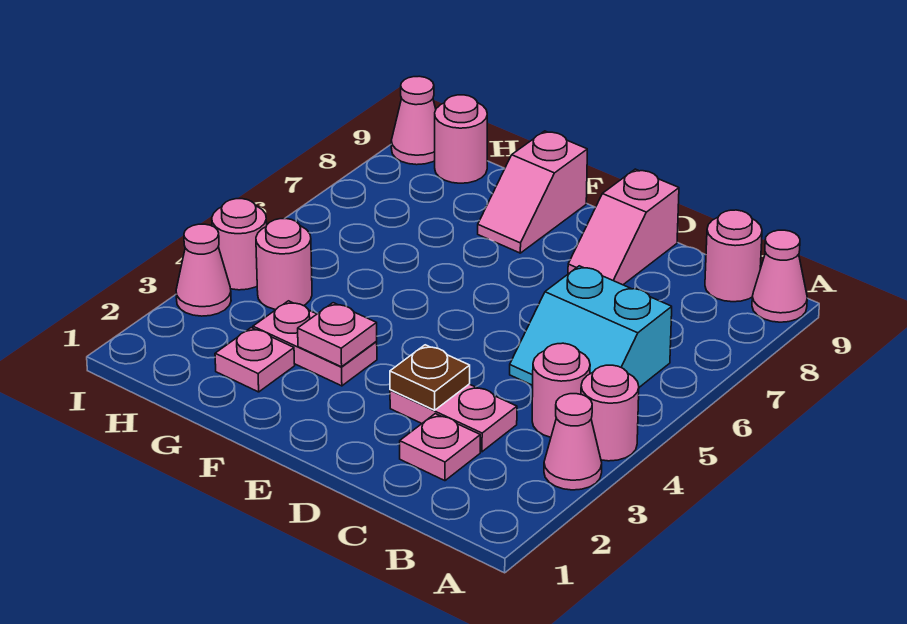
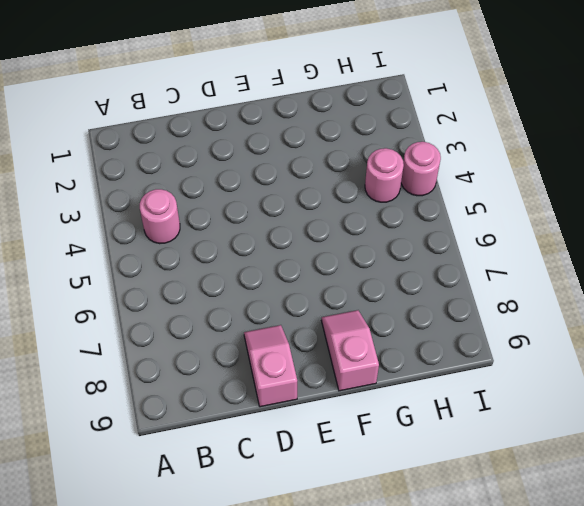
none -> pink cone A3 level 1
none -> pink round brick A4 level 1
none -> pink cone A9 level 1

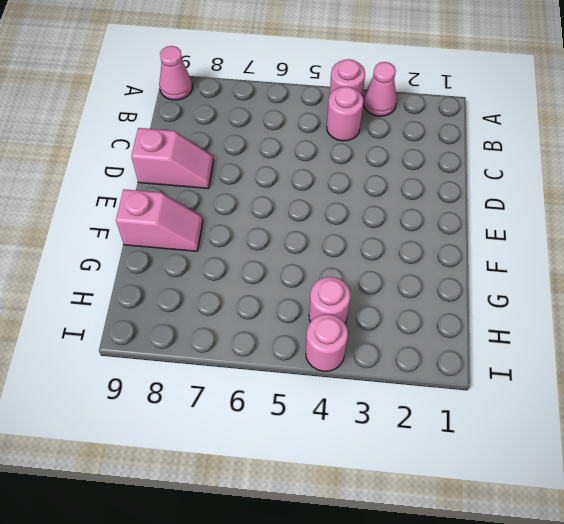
none -> cyan slope B5:C6 level 1 top 6
none -> pink round brick B9 level 1
none -> pink plate C2 level 1

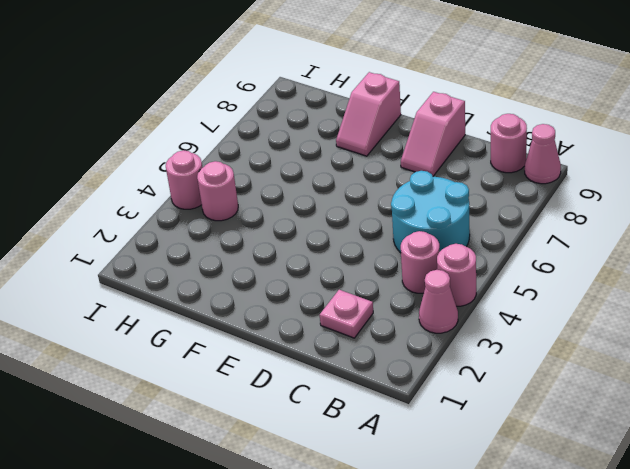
cyan round brick B5:C6 level 1 -> cyan slope B5:C6 level 1 top 6
none -> pink plate C3:D3 level 1
none -> pink plate F3:G3 level 1
none -> pink plate G2 level 1

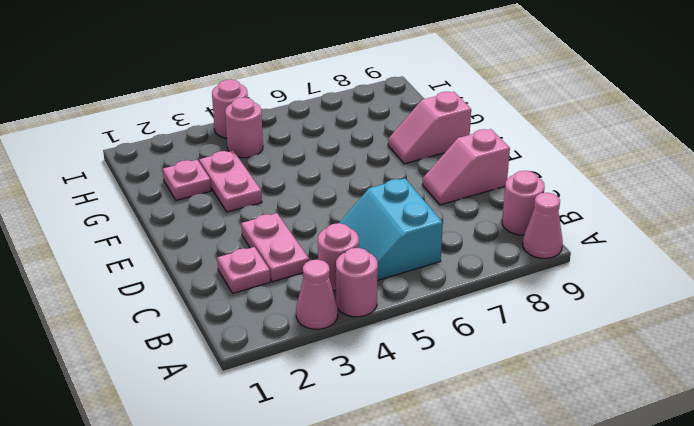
none -> pink round brick H9 level 1
none -> pink cone I3 level 1
none -> pink cone I9 level 1

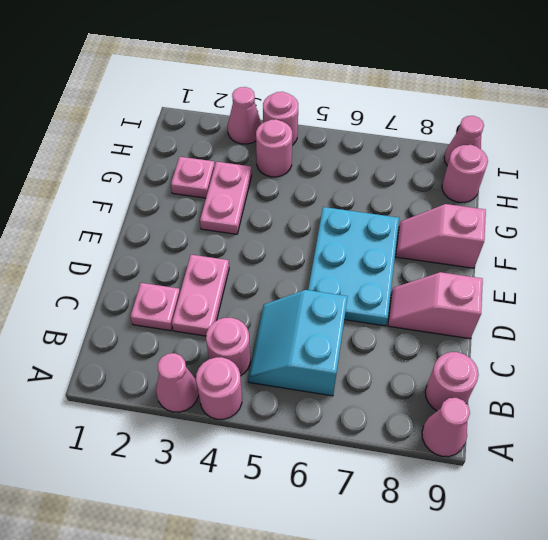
cyan plate D6:F7 level 1 -> none
none -> brown plate D3 level 2
none -> pink plate F3 level 2

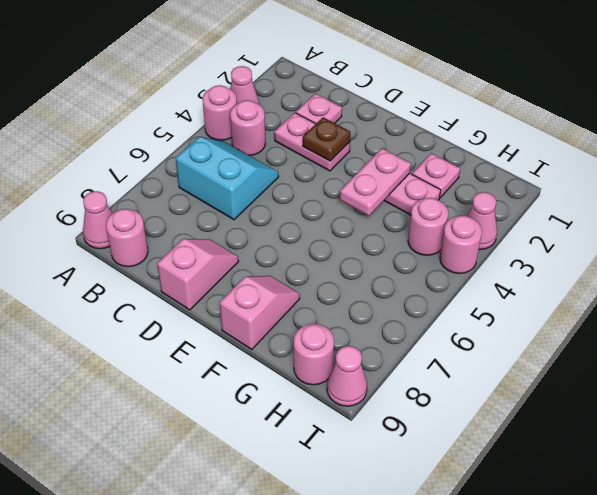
pink plate F3:F4 level 2 -> pink plate F3 level 2

